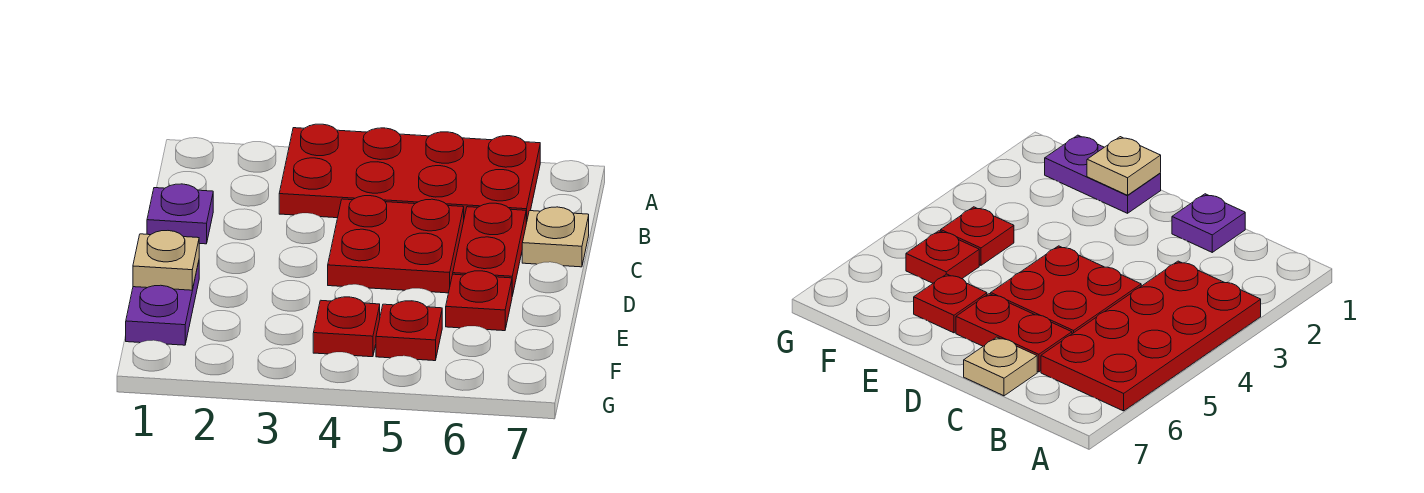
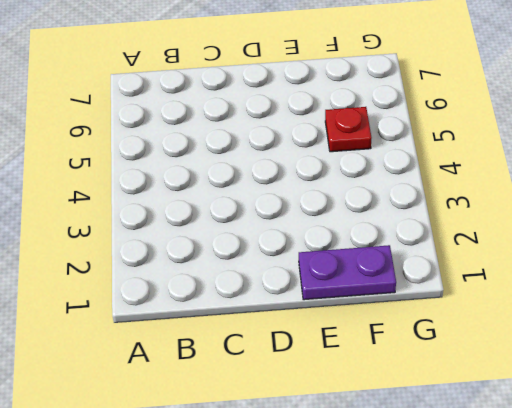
none -> red plate A3:B6 level 1
none -> purple plate C1 level 1

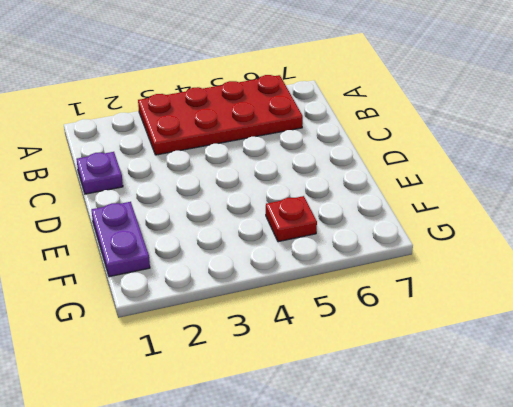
none -> red plate C4:D5 level 1
none -> red plate C6:D6 level 1

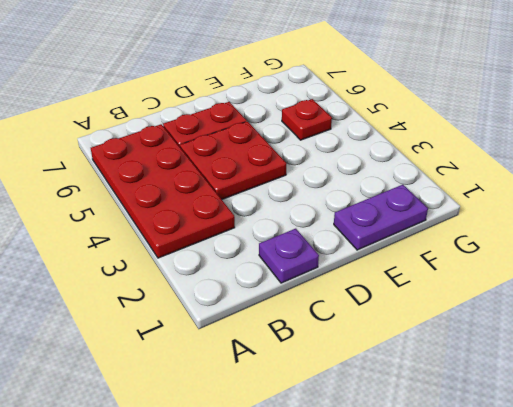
none -> tan plate C7 level 1
none -> red plate E6 level 1

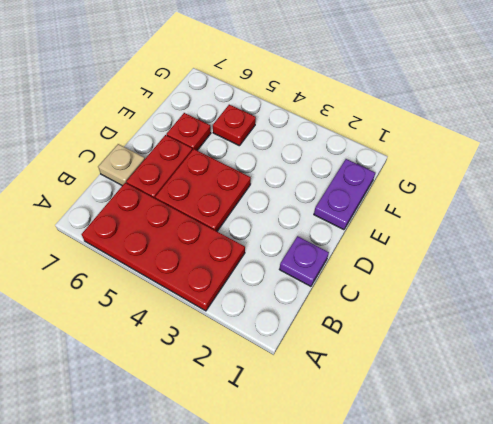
none -> red plate F4 level 1
none -> tan plate E1 level 2

